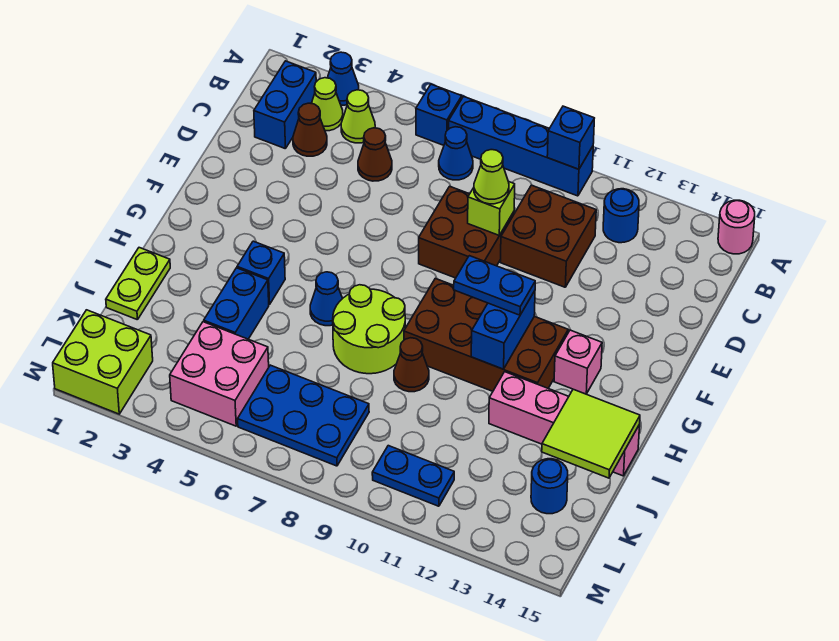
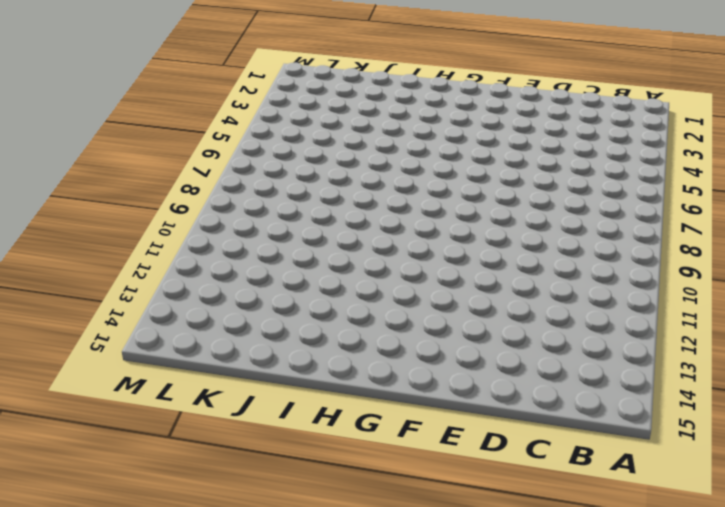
none -> blue cone A3 level 1
none -> blue brick A6 level 1
none -> blue brick A7:A10 level 1
none -> pink round brick A15 level 1

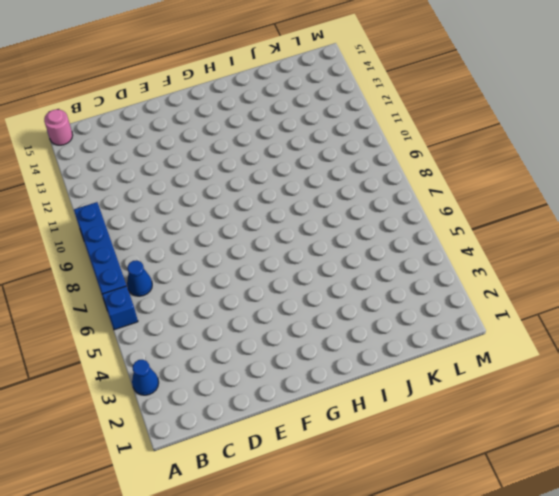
none -> blue brick B2:C2 level 1
none -> lime cone B3 level 1
none -> lime cone B4 level 1
none -> blue round brick B12 level 1

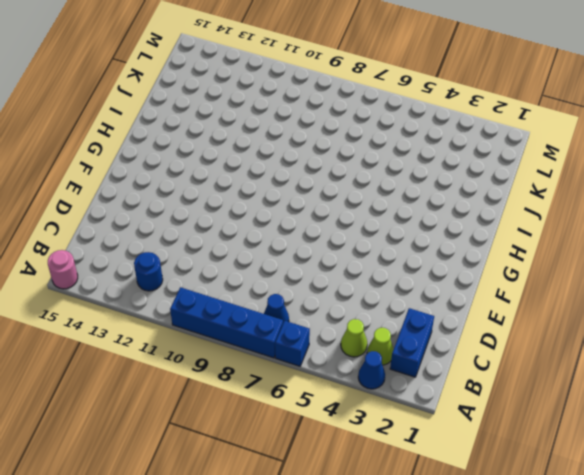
none -> brown cone C3 level 1
none -> brown cone C5 level 1
none -> brown brick C10:D11 level 1
none -> brown brick D8:E9 level 1

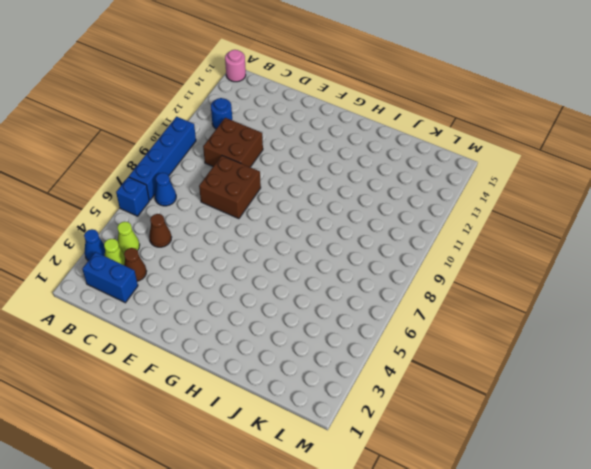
none -> brown brick G9:H12 level 1
none -> pink brick G13 level 1
none -> blue brick H4 level 1
none -> blue cone H6 level 1

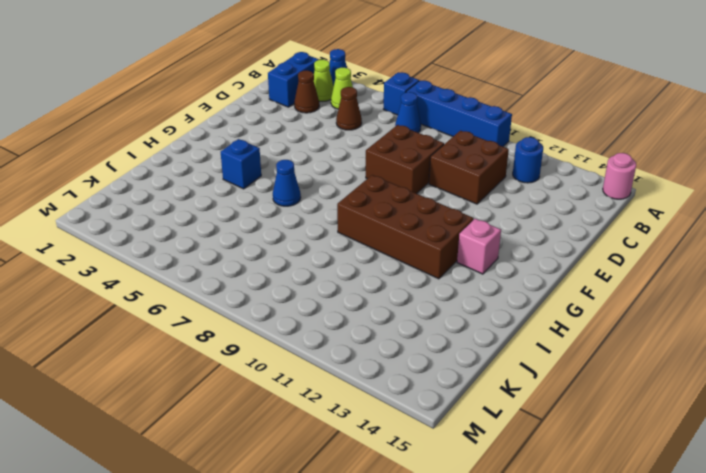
none -> lime round brick H7:I8 level 1
none -> lime plate I1:J1 level 1
none -> blue brick I4:J4 level 1
none -> brown cone I9 level 1

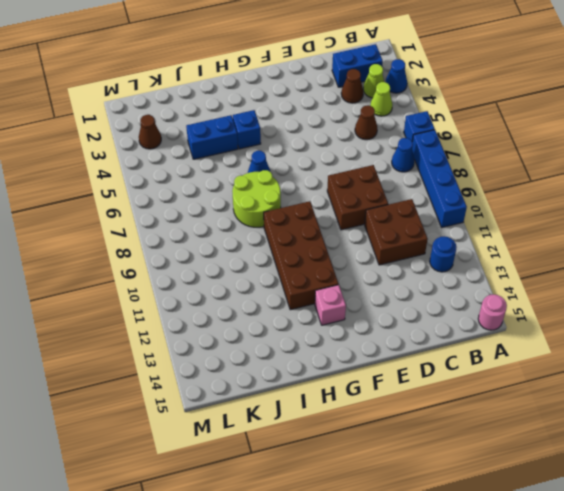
brown cone L3 level 1 -> brown cone I9 level 1
none -> lime plate I1:J1 level 1
none -> pink brick I12:I15 level 1
none -> pink brick K4:L5 level 1
none -> blue plate K6:L8 level 1

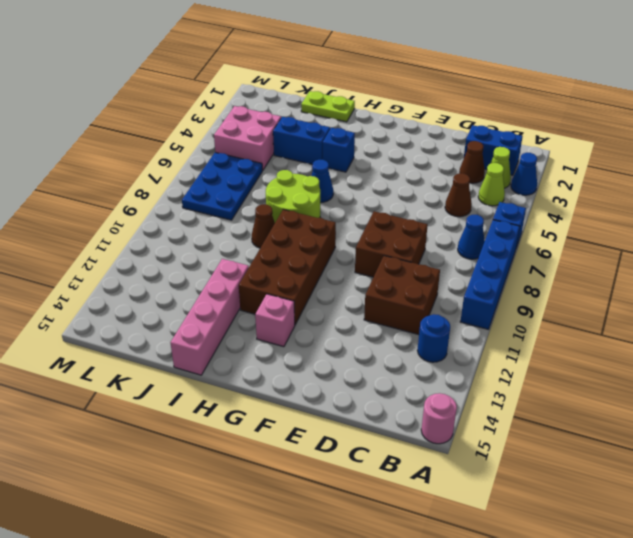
none -> blue round brick K14 level 1
none -> lime brick L1:M2 level 1
none -> blue plate L10:L11 level 1
none -> blue brick A10 level 2

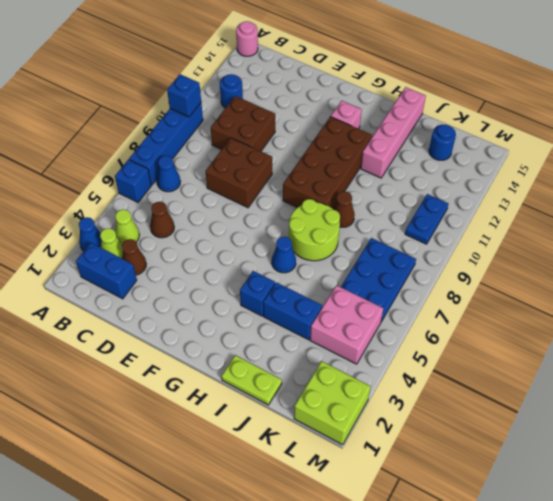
none -> lime brick D9 level 2
none -> blue brick G11:H11 level 2
none -> lime tile I14:J15 level 2
none -> lime cone D9 level 3

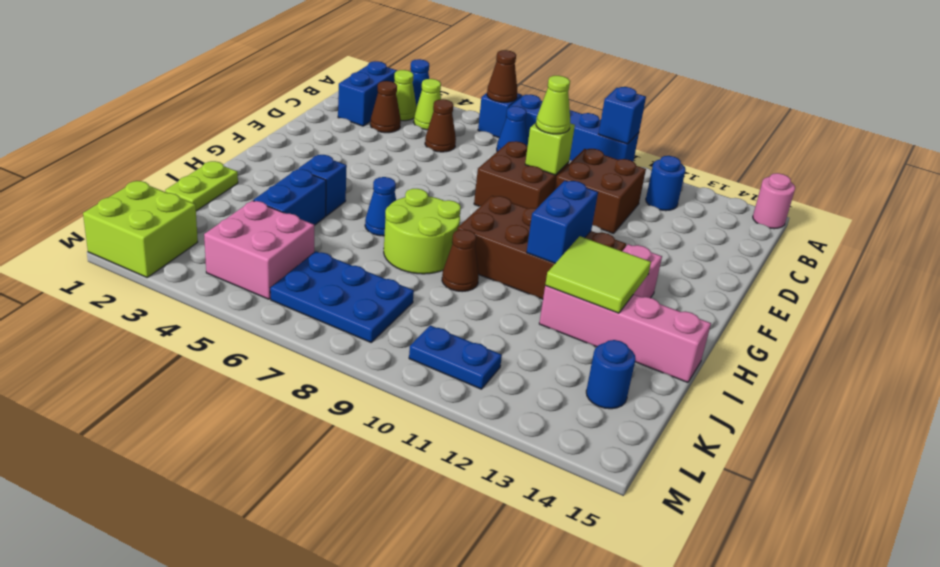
brown cone A6 level 2 -> none
lime tile H12:I13 level 2 -> lime tile I14:J15 level 2
none -> blue plate G10:G11 level 3

